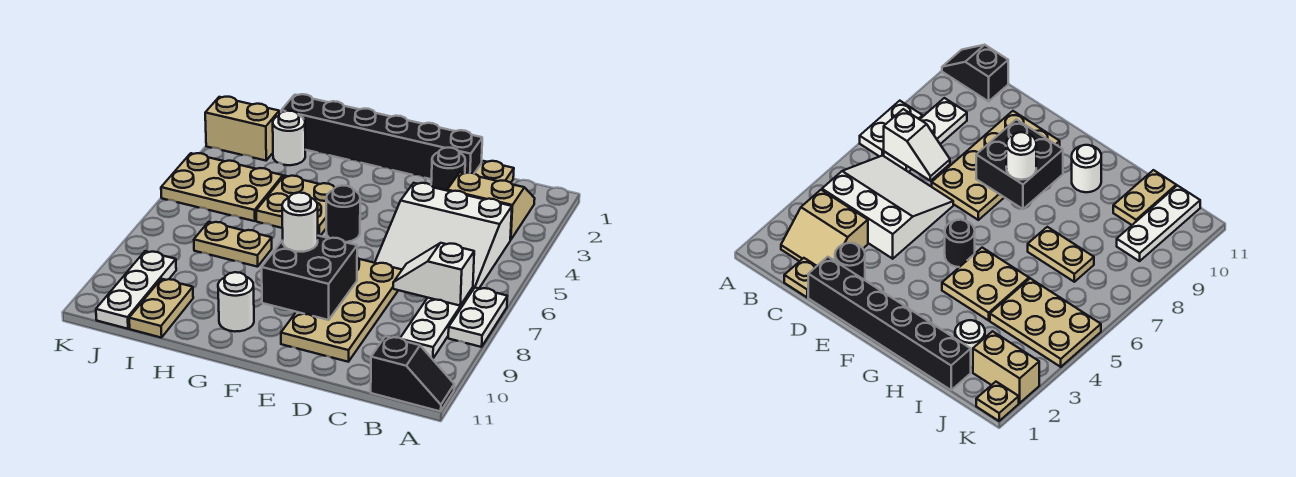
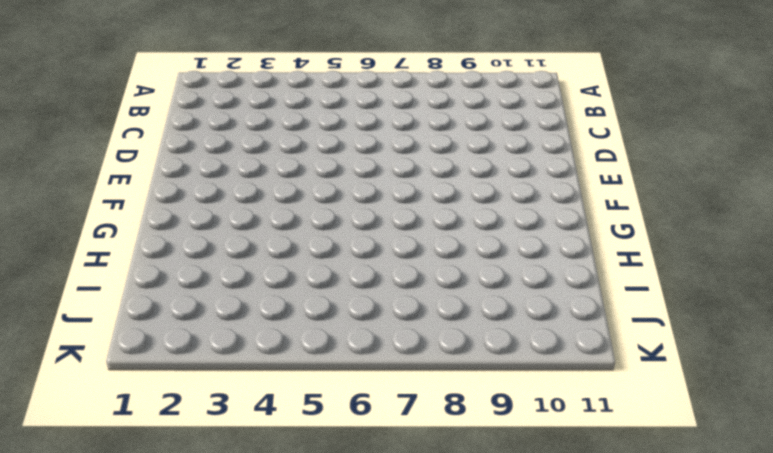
none -> white plate A7:A8 level 1
none -> black slope A11:B11 level 1 top B
none -> tan slope B2:C3 level 1 top 3

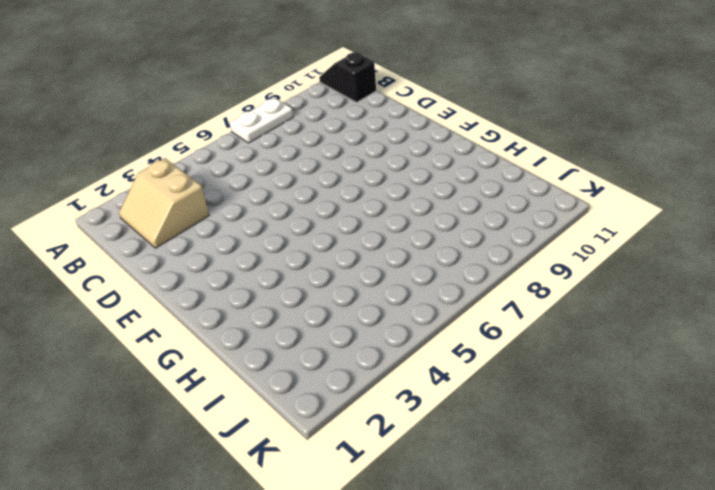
none -> white slope B4:D6 level 1 top 4
none -> white plate B7:B9 level 1
none -> tan plate C1 level 1

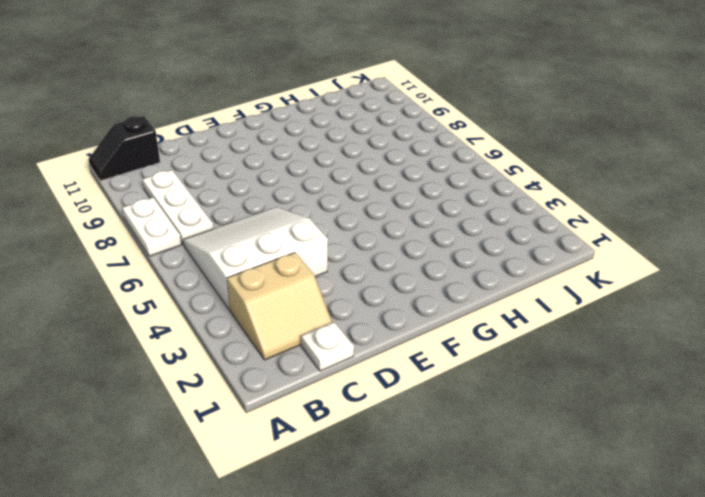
white plate C1 level 1 -> tan plate C1 level 1
none -> black brick D1:I1 level 1
none -> black round brick D2 level 1
none -> tan plate D7:E10 level 1

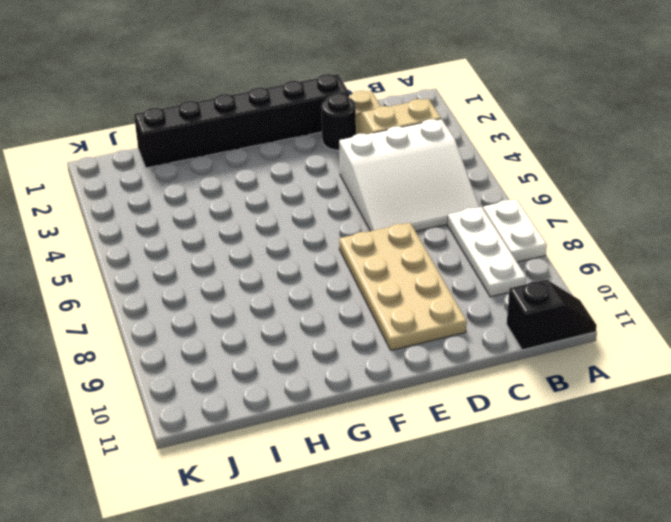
none -> black round brick F5 level 1
none -> tan plate G4:H5 level 1
none -> white round brick G10 level 1

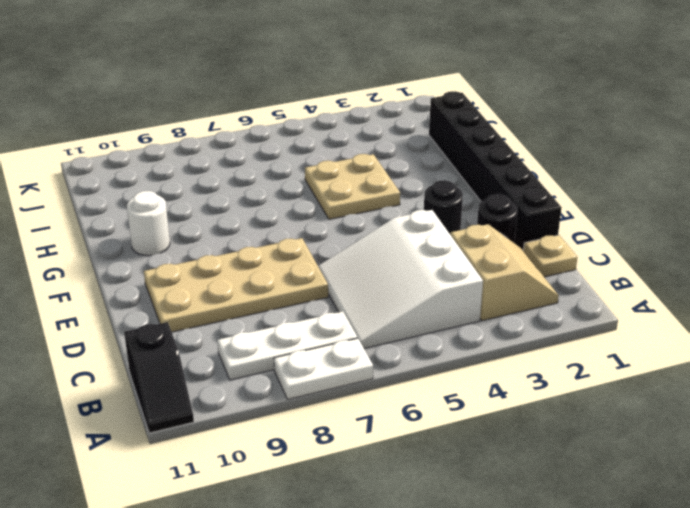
black round brick E3 level 1 -> black round brick F5 level 1
none -> tan plate H7:I7 level 1
none -> white round brick I2 level 1
none -> tan plate I4:K5 level 1

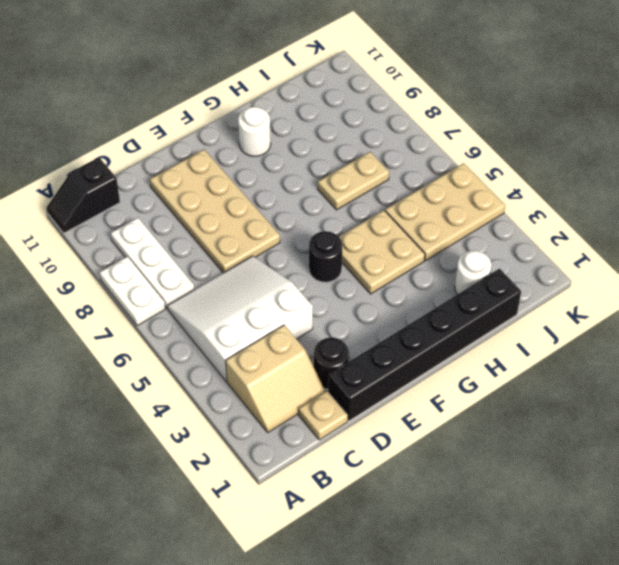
none -> tan plate I10:I11 level 1
none -> tan brick J2:K2 level 1
none -> white plate J9:J11 level 1

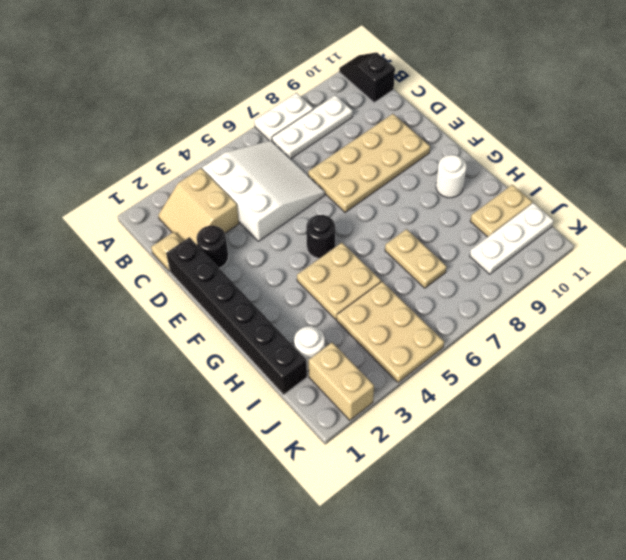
none -> tan plate K1 level 1
none -> white slope B7:C7 level 2 top B
none -> black brick E8:F9 level 2

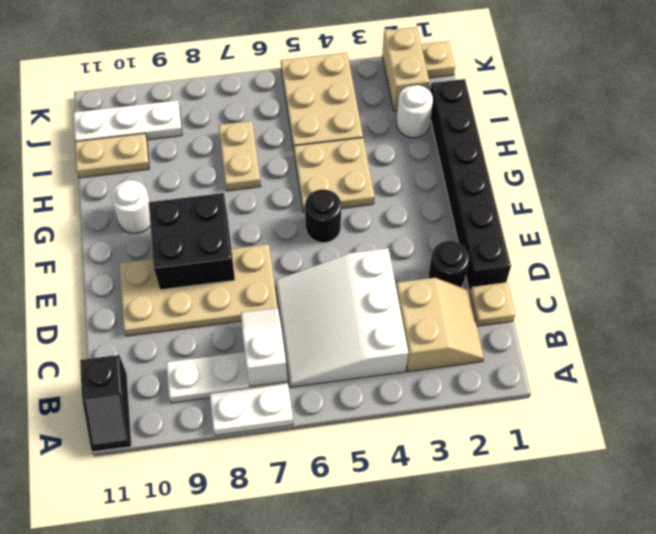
none -> white round brick F8 level 3

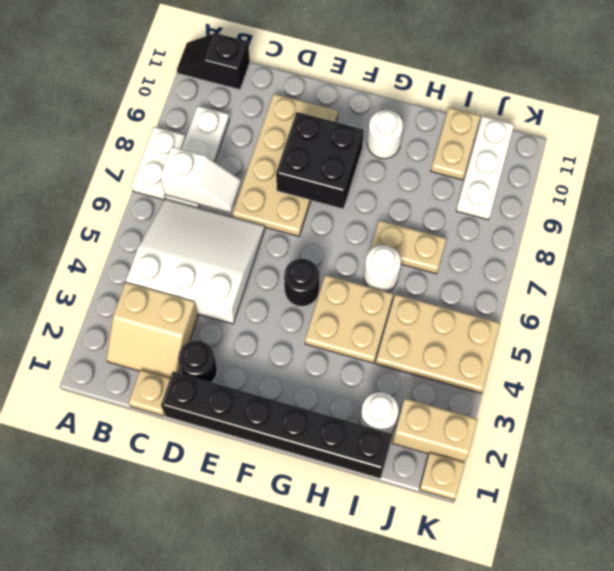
white round brick H6 level 1 -> white round brick F8 level 3

